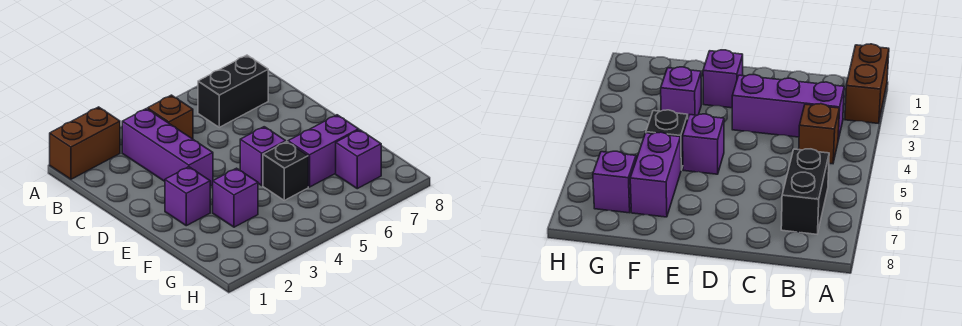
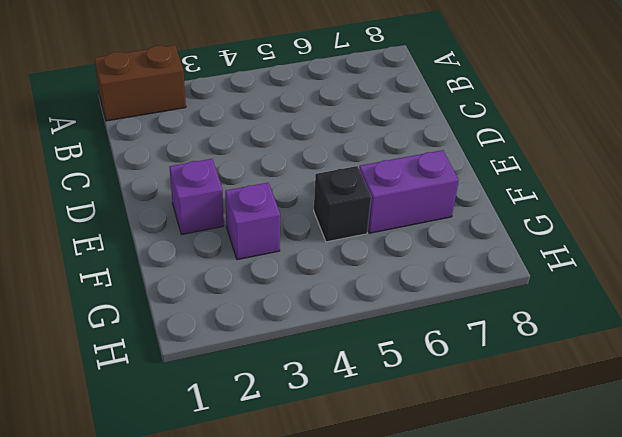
none -> purple brick B3:D3 level 1
none -> brown brick B4 level 1

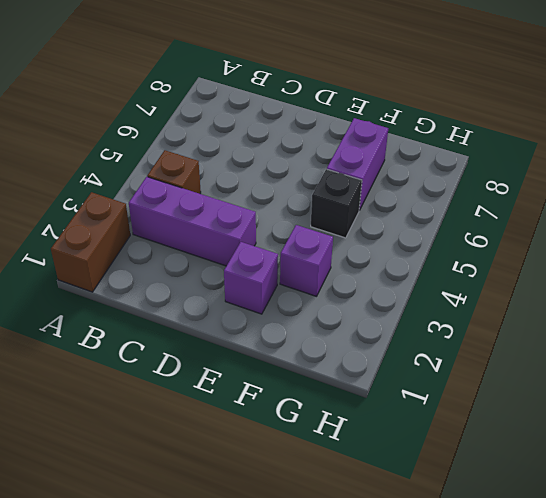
none -> black brick B6:B7 level 1
none -> purple brick E5 level 1

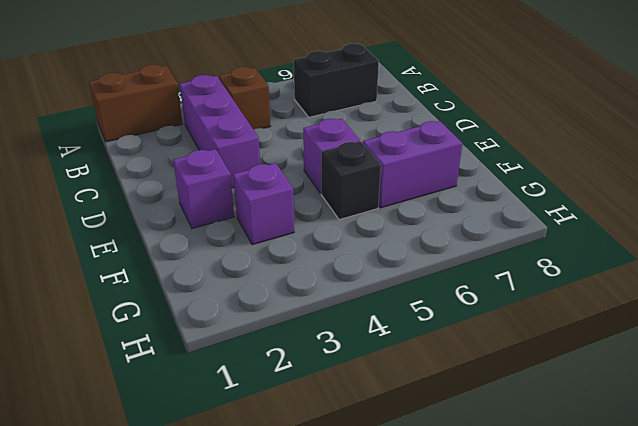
none -> purple brick G7 level 1

